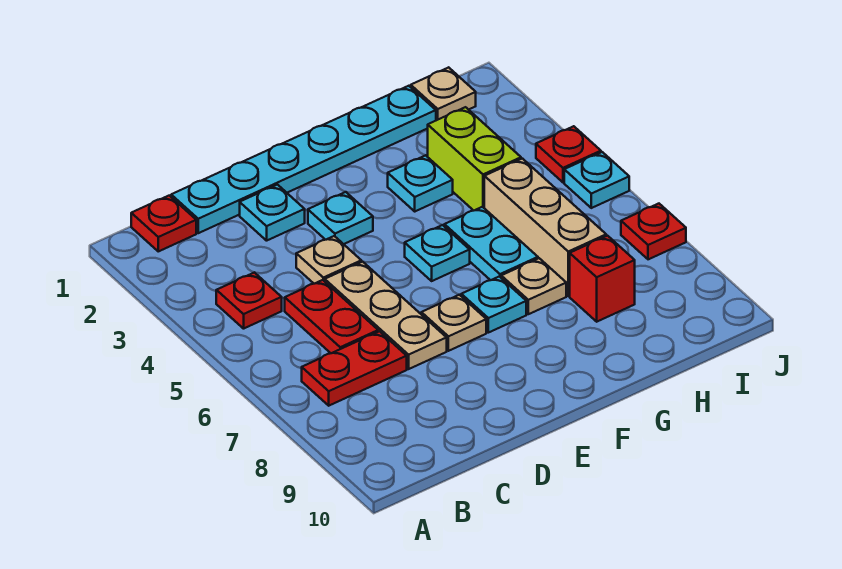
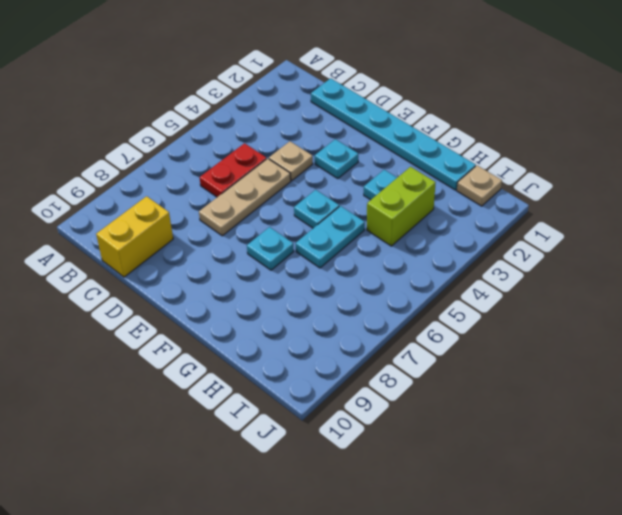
yellow brick C9:C10 level 1 -> none
none -> red plate B1 level 1
none -> red plate B4 level 1
none -> red plate B7:C7 level 1

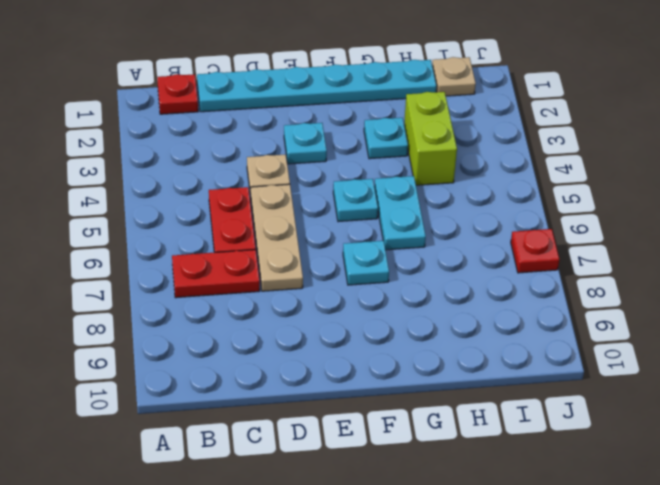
none -> red plate B4 level 1
none -> cyan plate D2 level 1
none -> tan plate E7 level 1

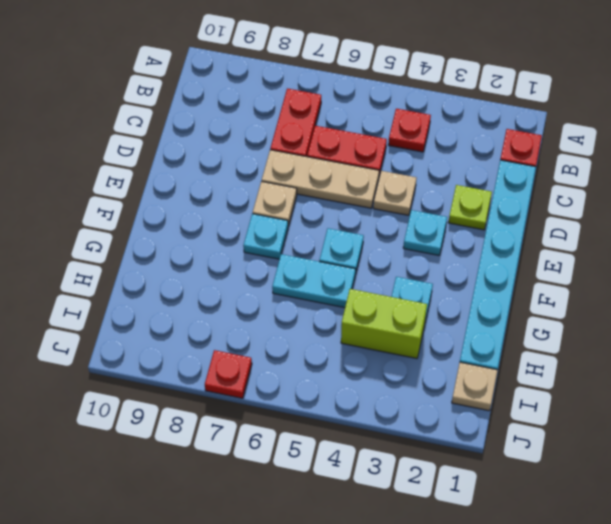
lime plate D2 level 1 -> cyan plate D2 level 1
none -> tan plate G7 level 1
none -> tan brick H5:H7 level 1
none -> red brick H8 level 1

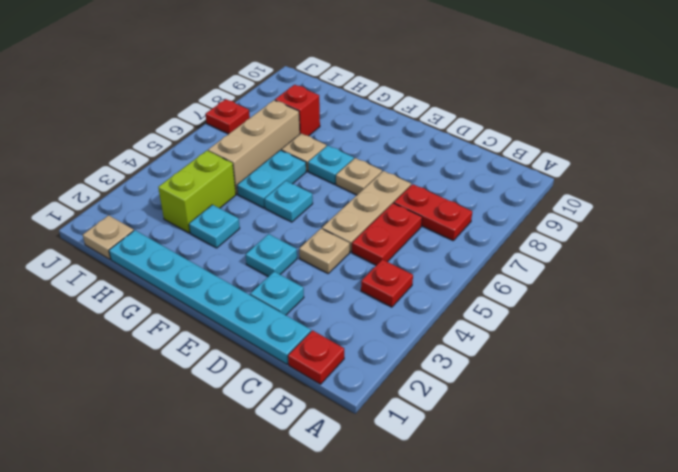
none -> red plate J4 level 1
none -> cyan plate J5 level 1

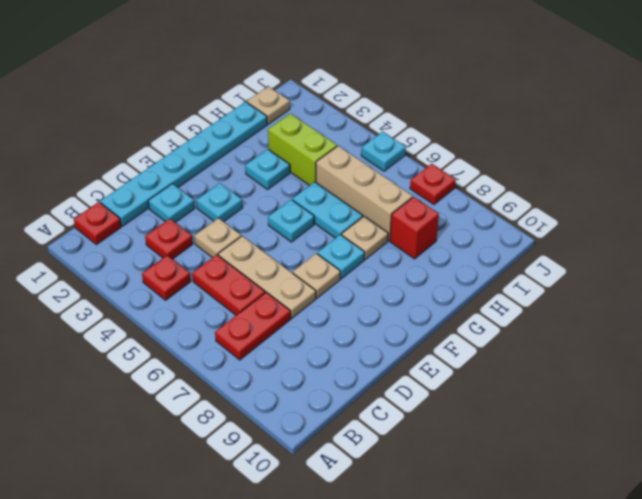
red plate C3 level 1 -> red plate J4 level 1

